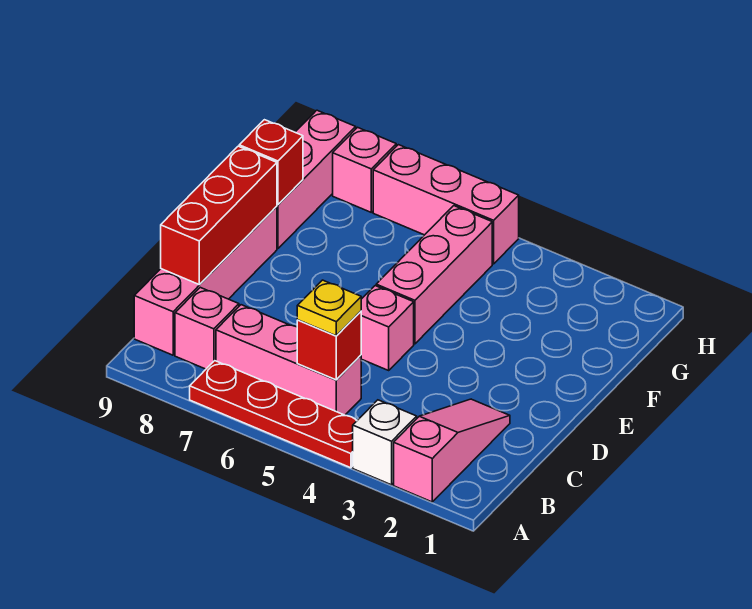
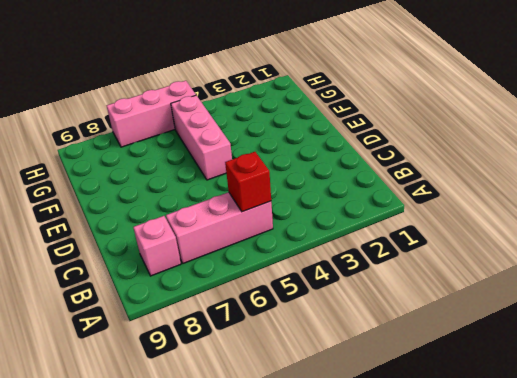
none -> pink slope A2:C2 level 1 top A
none -> white brick A3 level 1
none -> red plate A4:A7 level 1

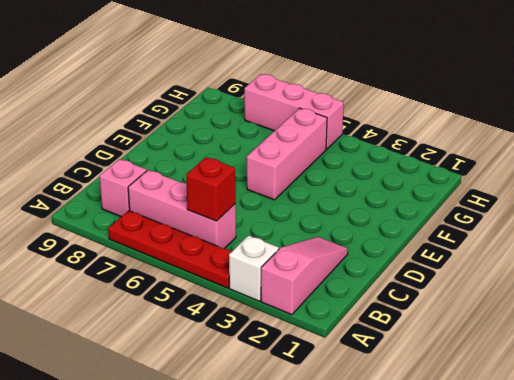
none -> pink brick B9:E9 level 1
none -> pink brick D5 level 1
none -> pink brick F9:H9 level 1

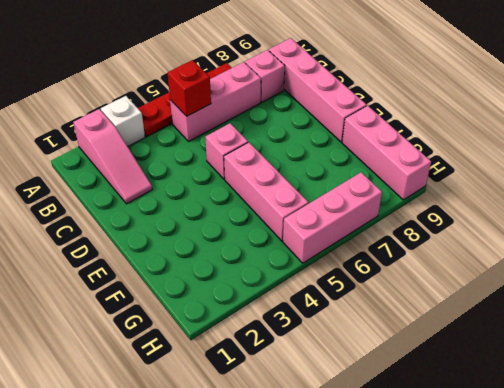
none -> pink brick H8 level 1
none -> red brick C9:E9 level 2
none -> red brick F9 level 2

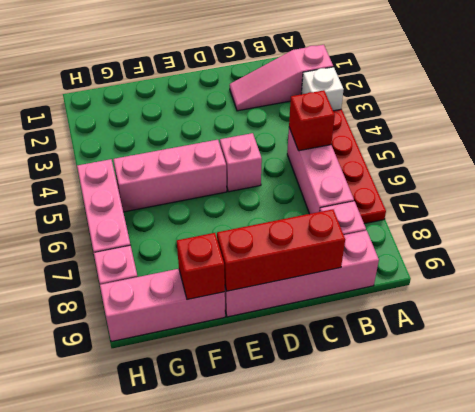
none -> yellow plate B5 level 3

